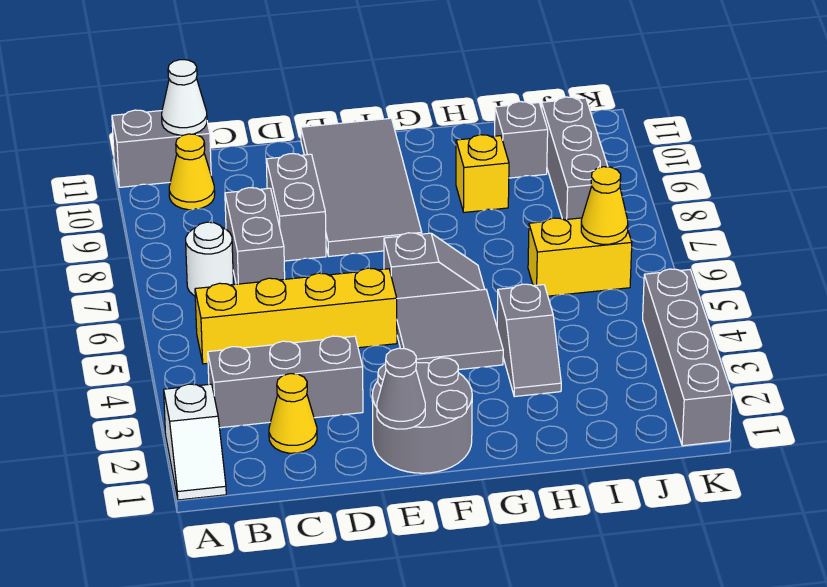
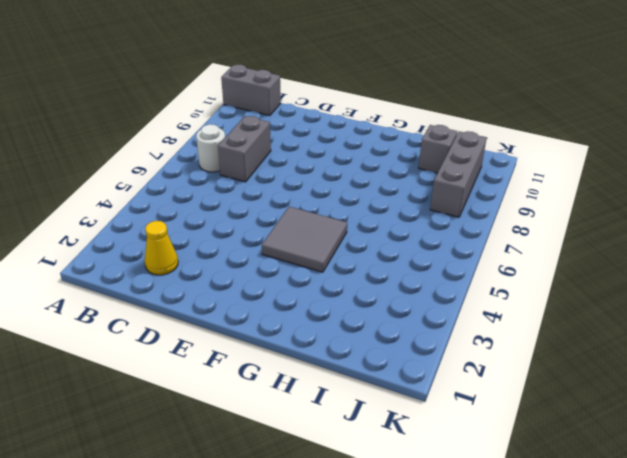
none -> white slope A1:A2 level 1 top 2
none -> grey brick B3:D3 level 1
none -> yellow brick B5:E5 level 1

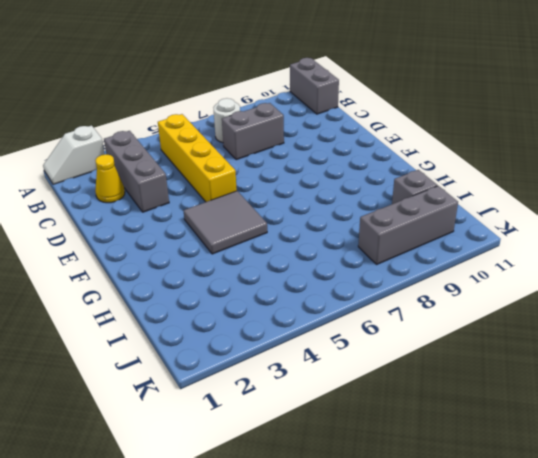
none -> yellow cone B10 level 1
none -> grey brick D8:D9 level 1
none -> grey round brick E1:F2 level 1

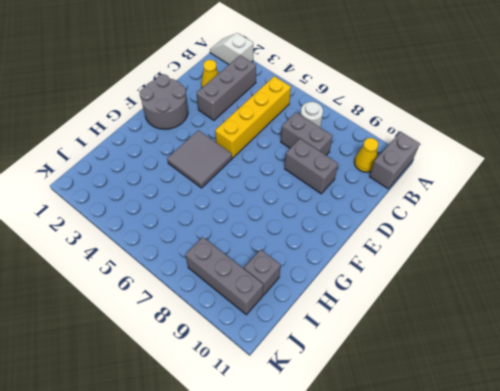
none -> grey tile E8:F11 level 1
none -> grey slope F6:G6 level 1 top F
none -> grey slope H3:H4 level 1 top 4

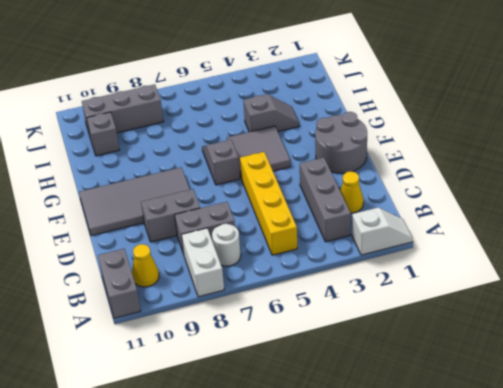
white brick A8:B8 level 1 -> none
none -> yellow brick H9 level 1
none -> yellow brick I6:J6 level 1
none -> grey brick K1:K4 level 1

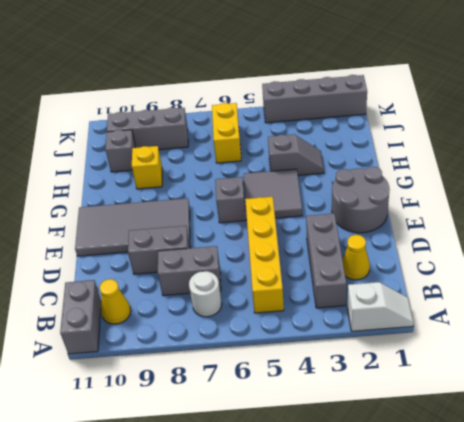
none -> white cone B11 level 2
none -> grey cone E1 level 2
none -> yellow cone J6 level 2

